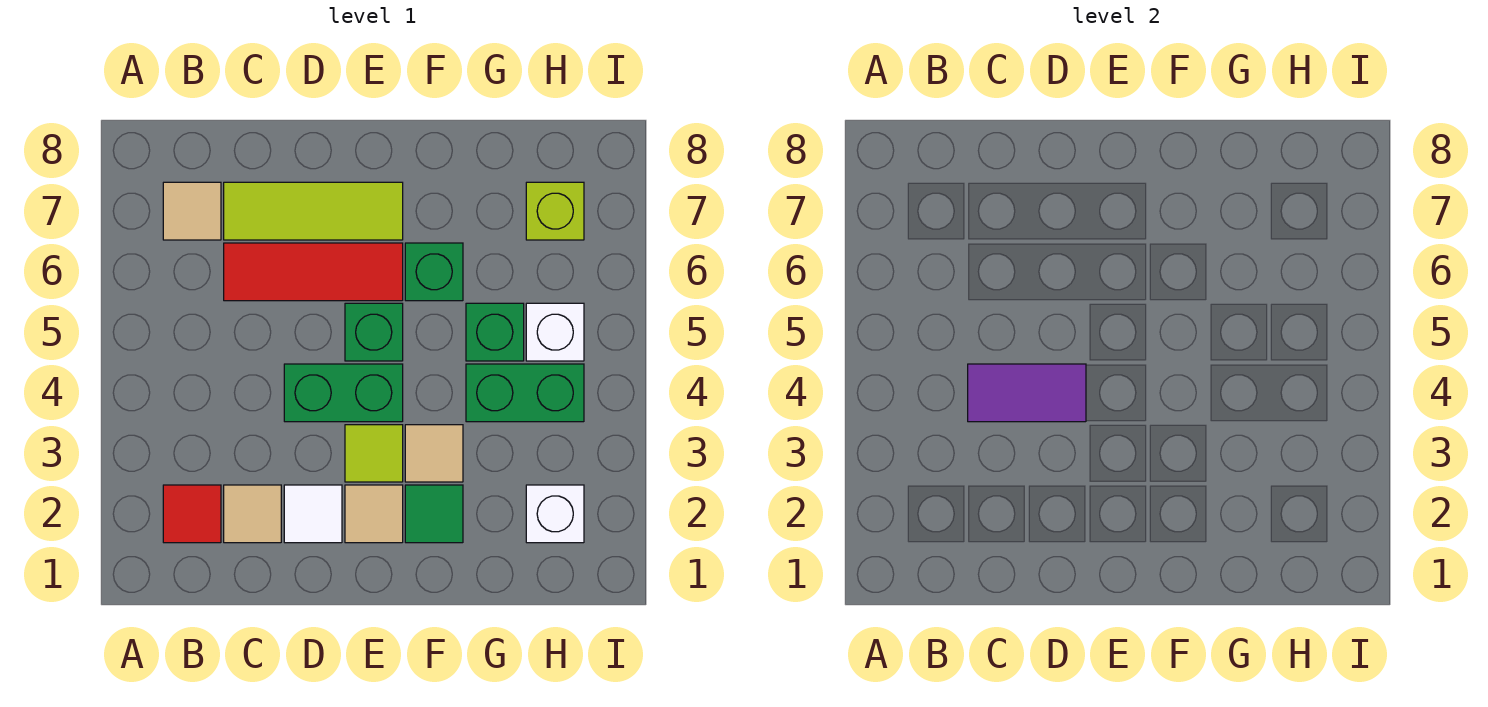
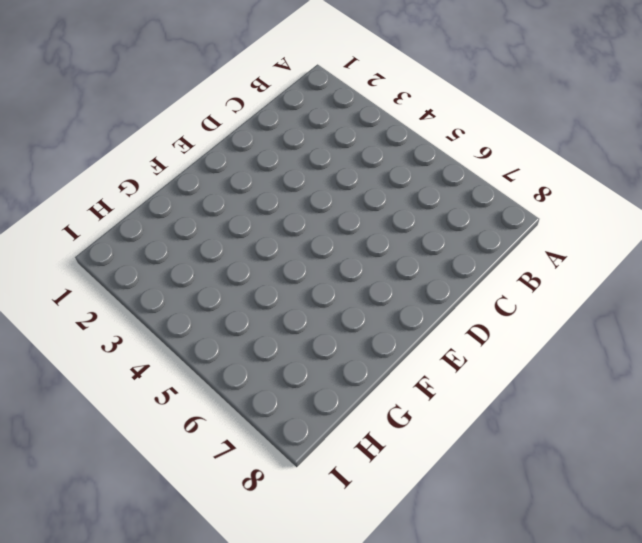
none -> red tile B2 level 1
none -> tan tile B7 level 1
none -> tan tile C2 level 1

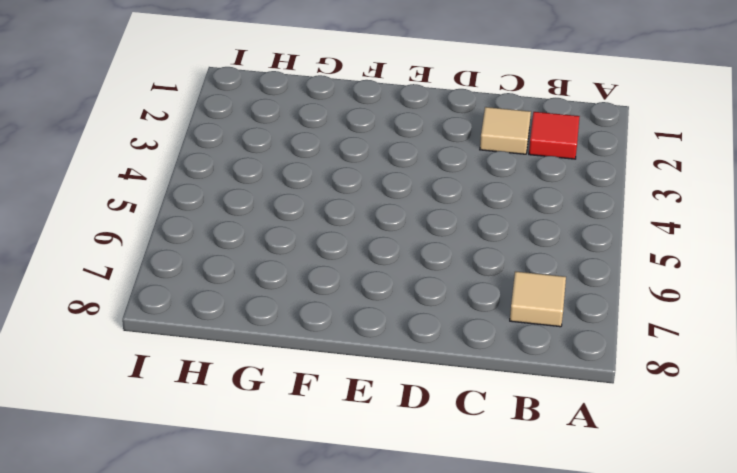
none -> red tile C6:E6 level 1
none -> lime tile C7:E7 level 1
none -> white tile D2 level 1

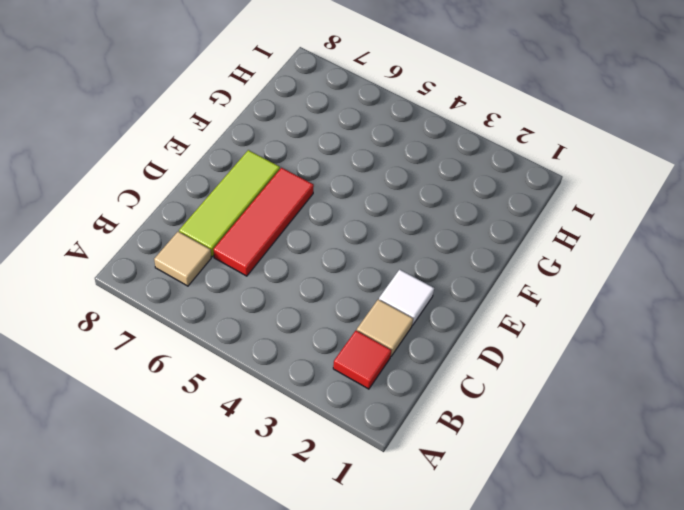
none -> green brick D4:E4 level 1
none -> tan tile E2 level 1
none -> lime tile E3 level 1

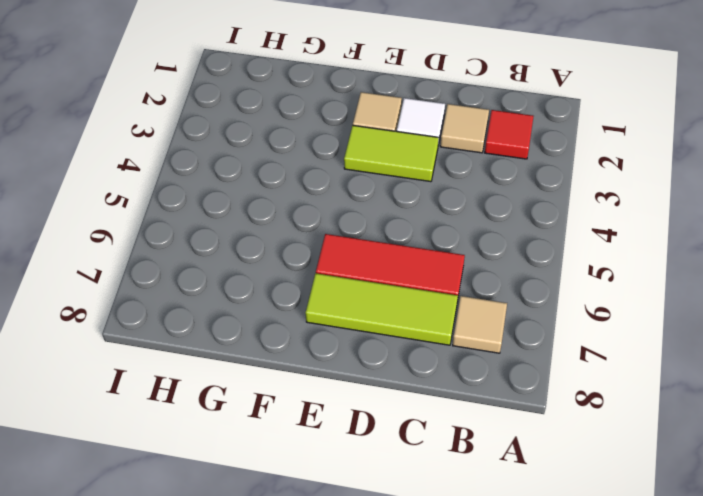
lime tile D3:E3 level 1 -> lime tile E3 level 1
none -> green brick D4:E4 level 1
none -> green brick E5 level 1
none -> green tile F2 level 1

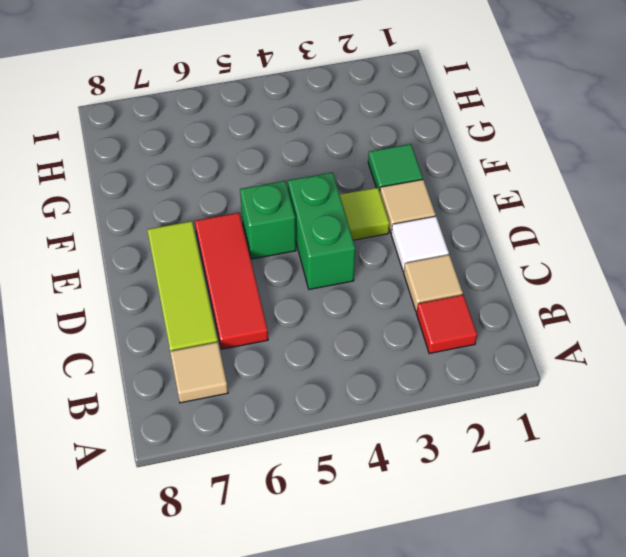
none -> tan tile F3 level 1
none -> green brick F6 level 1
none -> green brick G4:H4 level 1

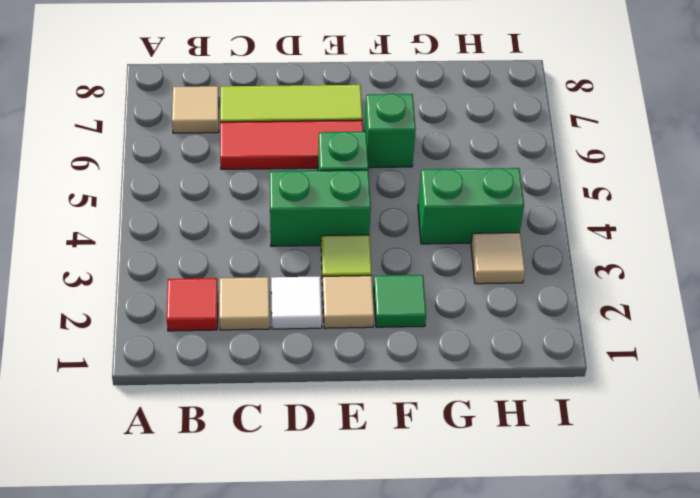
tan tile H3 level 1 -> tan tile F3 level 1
none -> green brick G5 level 1
none -> white brick H2 level 1
none -> white brick H5 level 1

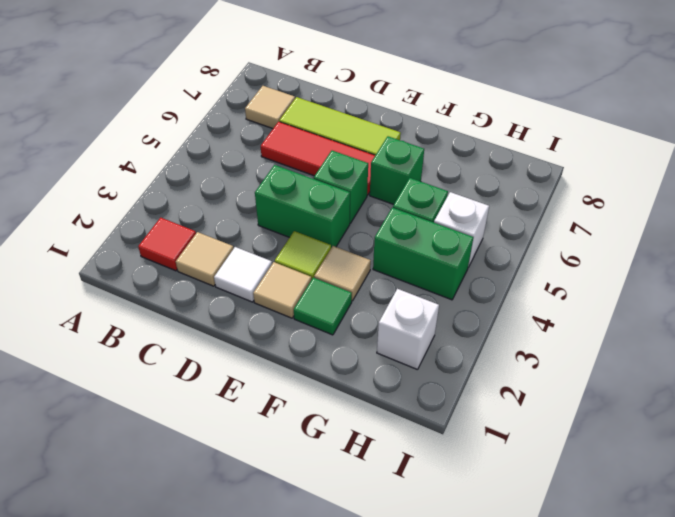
none -> lime brick H7 level 1
none -> purple tile C4:D4 level 2

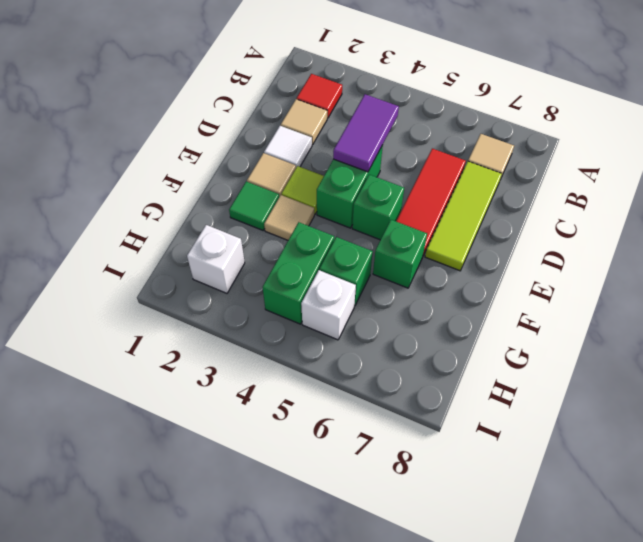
none -> lime brick H7 level 1

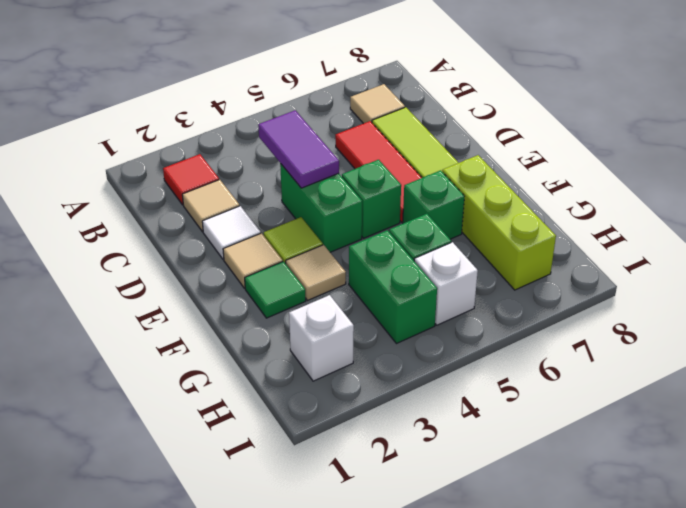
lime brick F7:H7 level 1 -> lime brick H7 level 1

